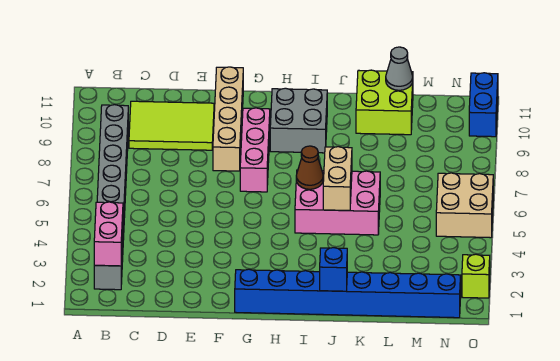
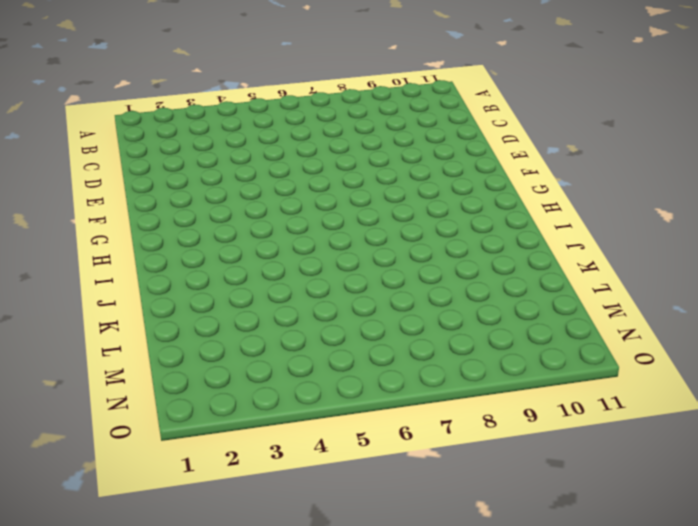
none -> grey brick B2:B9 level 1
none -> lime tile C9:E10 level 1
none -> tan brick F8:F11 level 1

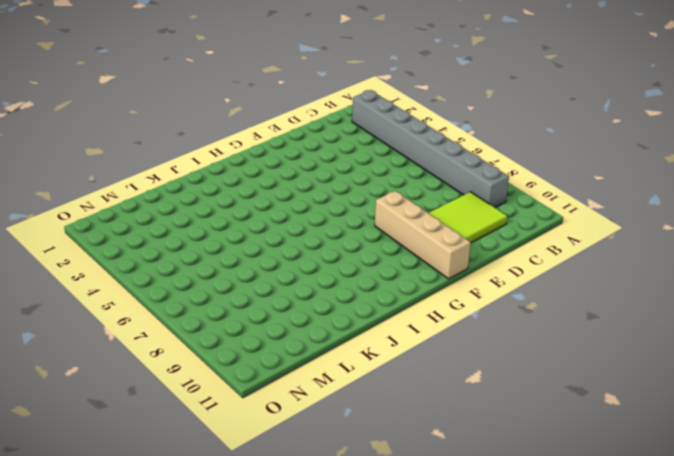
none -> blue brick G1:N1 level 1
none -> pink brick G7:G9 level 1
none -> grey brick H9:I10 level 1

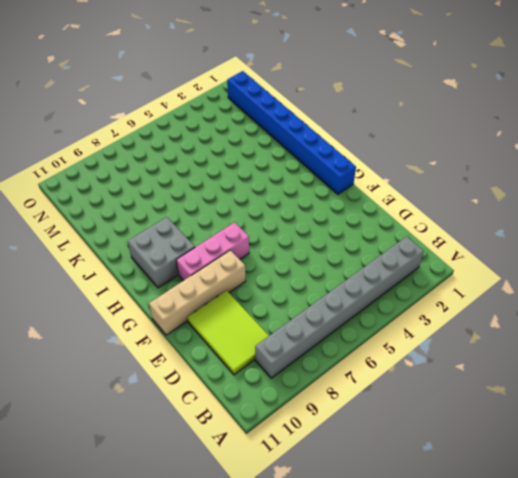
none -> pink brick I5:K6 level 1
none -> lime brick K10:L11 level 1
none -> tan brick N5:O6 level 1

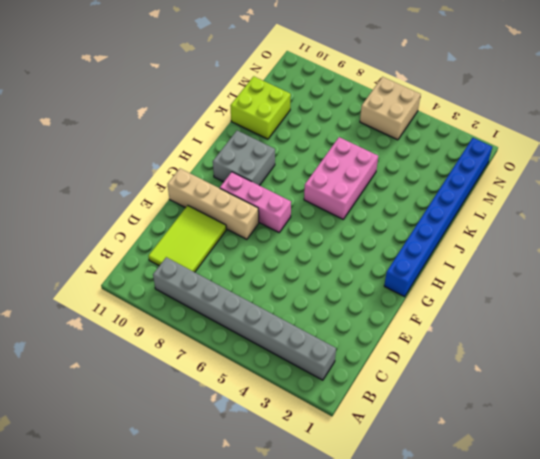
none -> lime brick O2 level 1
none -> blue brick O10:O11 level 1
none -> pink brick B2:B3 level 2

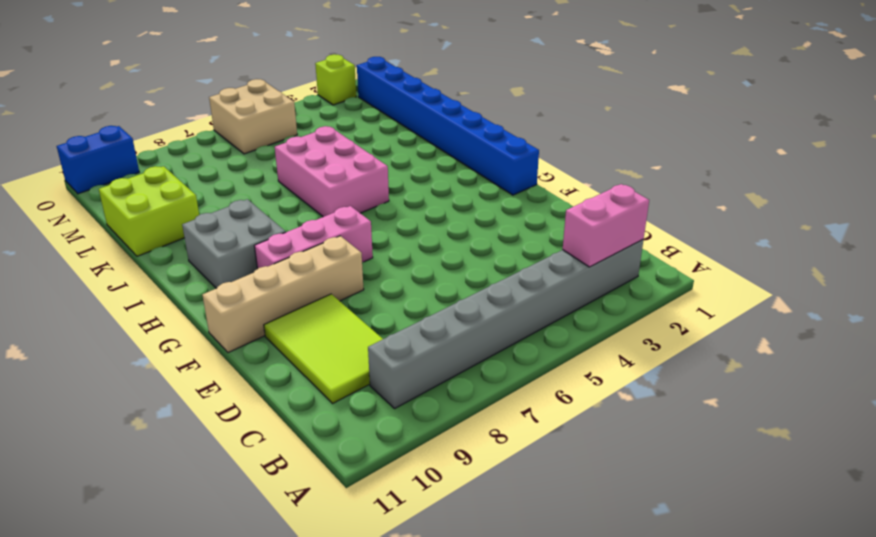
none -> brown cone I6 level 2
none -> blue brick J1 level 2
none -> tan brick J5:J6 level 2

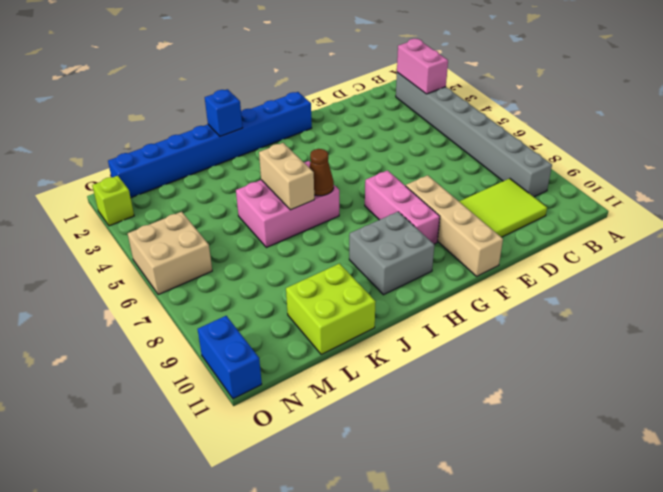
none -> grey cone L11 level 2

